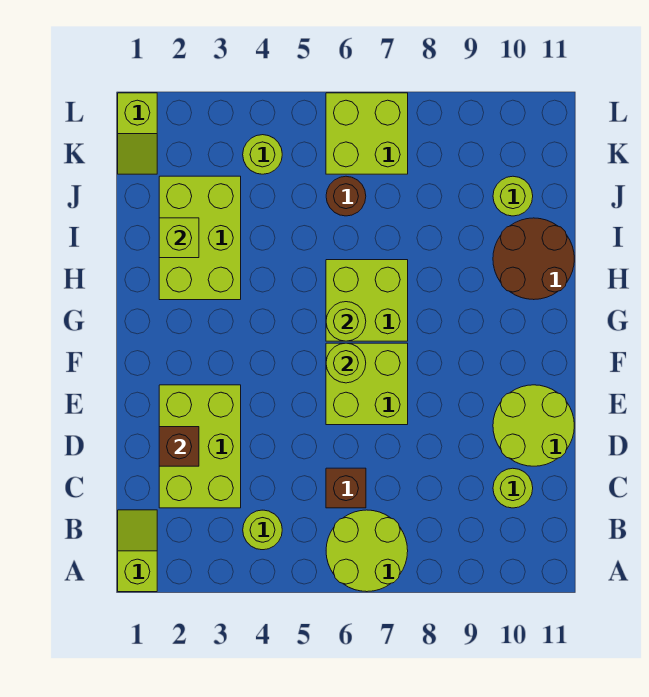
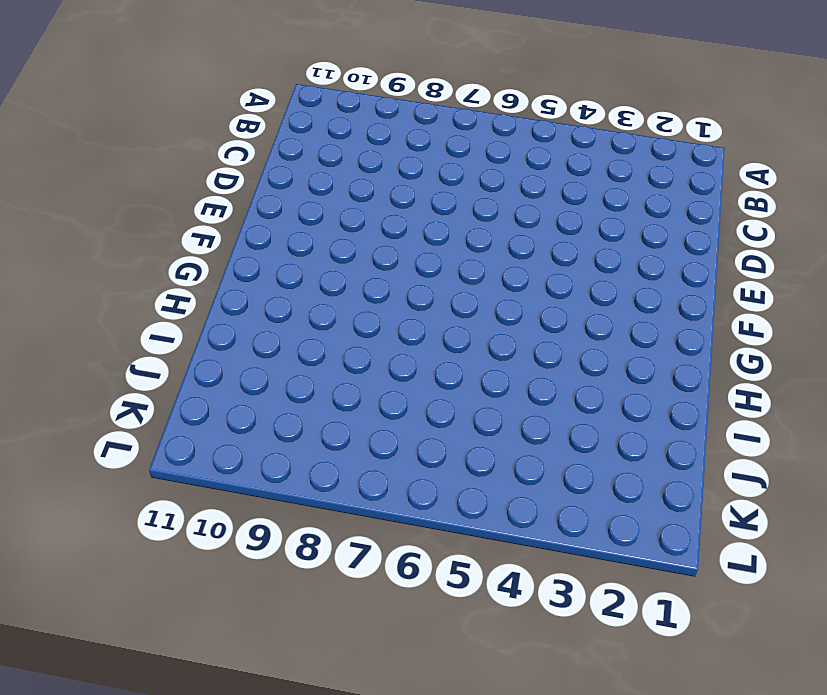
none -> lime slope A1:B1 level 1 top A
none -> lime round brick A6:B7 level 1
none -> lime round brick B4 level 1

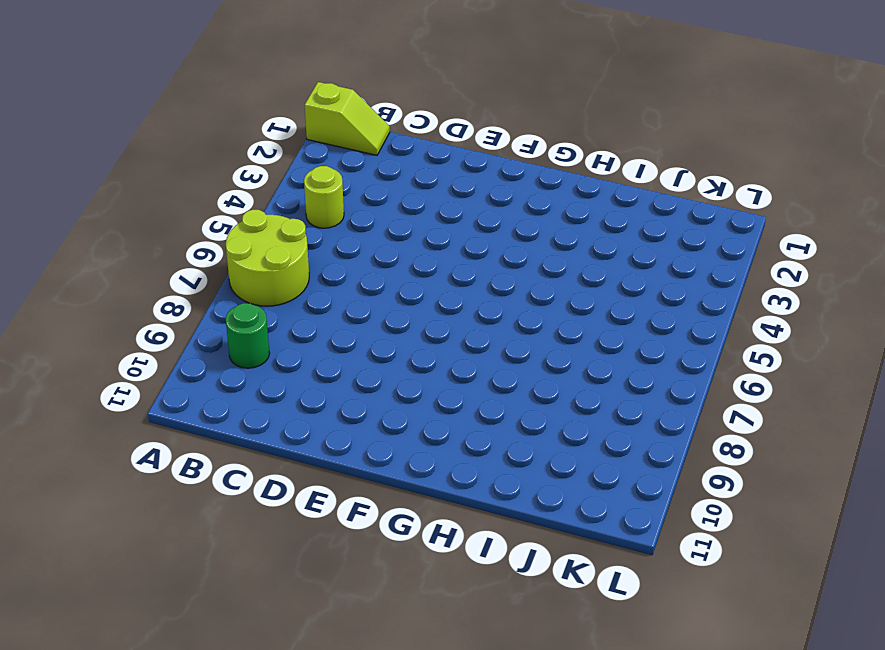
green round brick B9 level 1 -> none
none -> lime brick C2:E3 level 1
none -> brown brick C6 level 1
none -> lime round brick C10 level 1

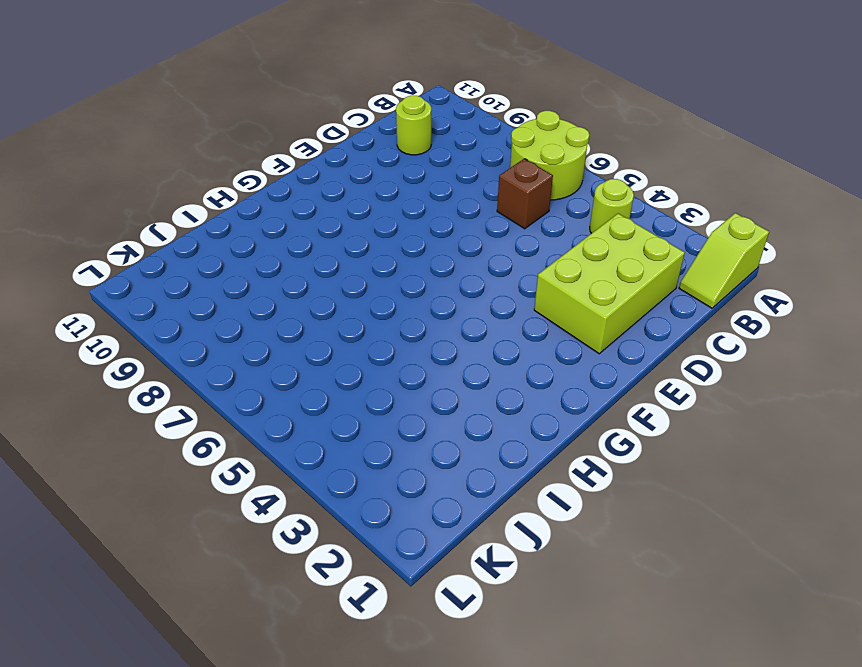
none -> lime round brick D10:E11 level 1
none -> lime brick E6:F7 level 1
none -> lime brick G6:H7 level 1

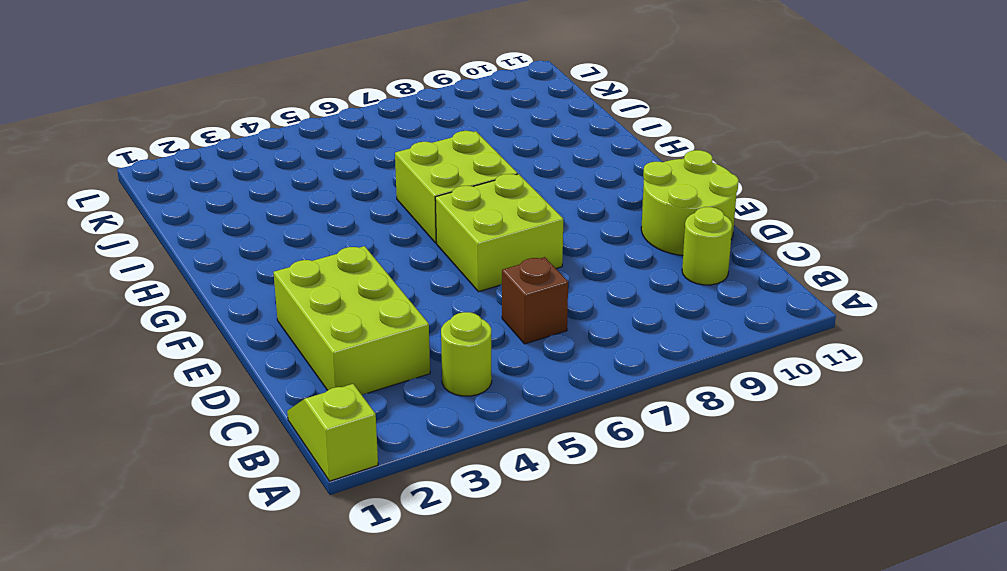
none -> lime round brick A6:B7 level 1
none -> lime brick H2:J3 level 1
none -> brown round brick H10:I11 level 1

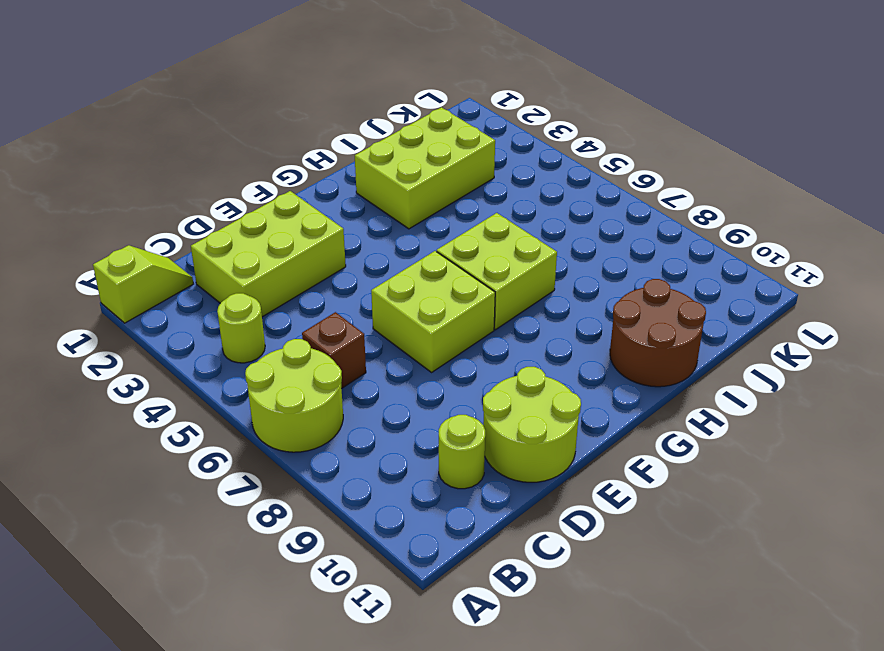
none -> brown round brick J6 level 1
none -> lime round brick J10 level 1
none -> lime slope K1:L1 level 1 top L

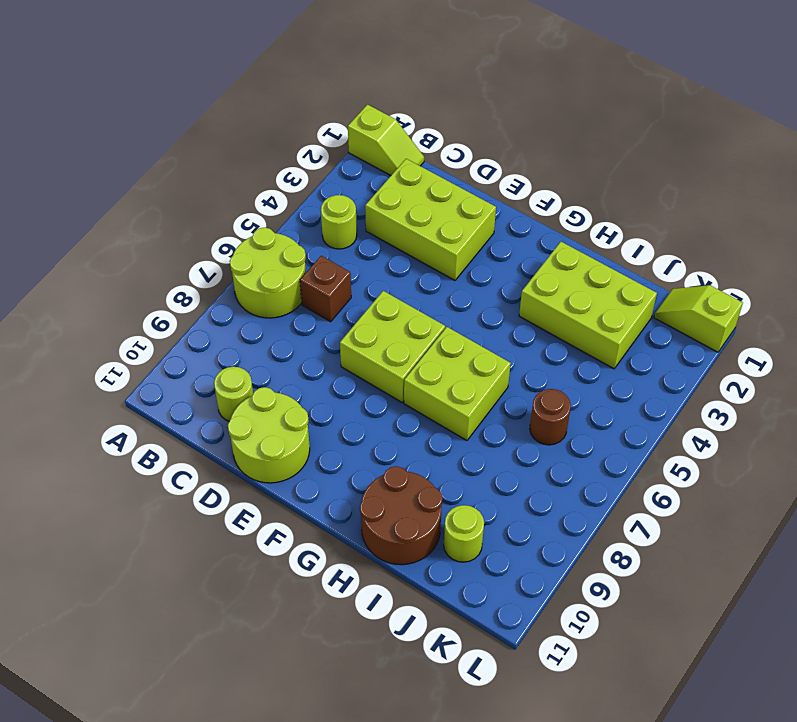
none -> lime round brick K4 level 1
none -> lime brick K6:L7 level 1
none -> brown brick D2 level 2

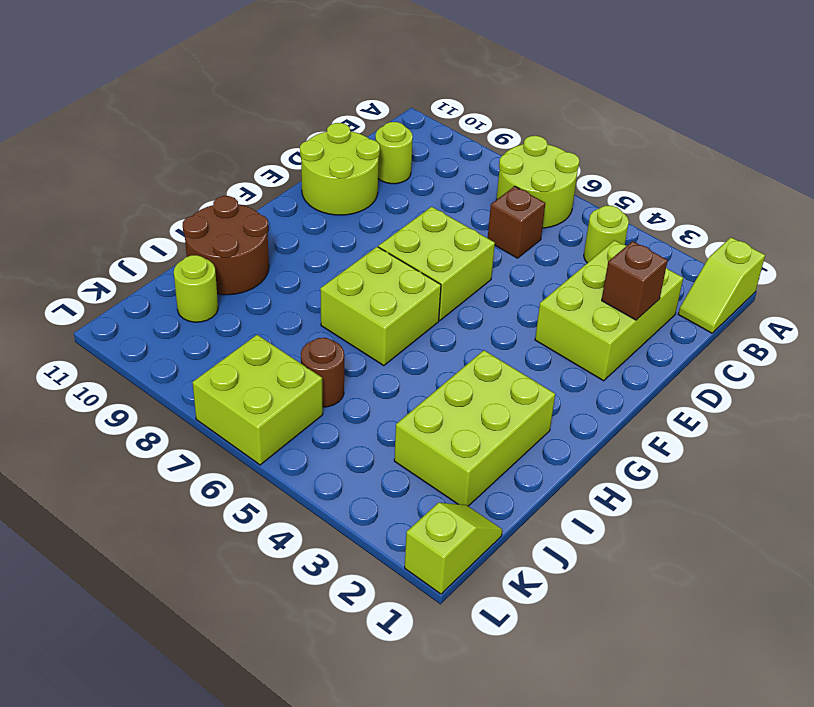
none -> lime round brick K4 level 1
none -> lime round brick F6 level 2
none -> lime round brick G6 level 2

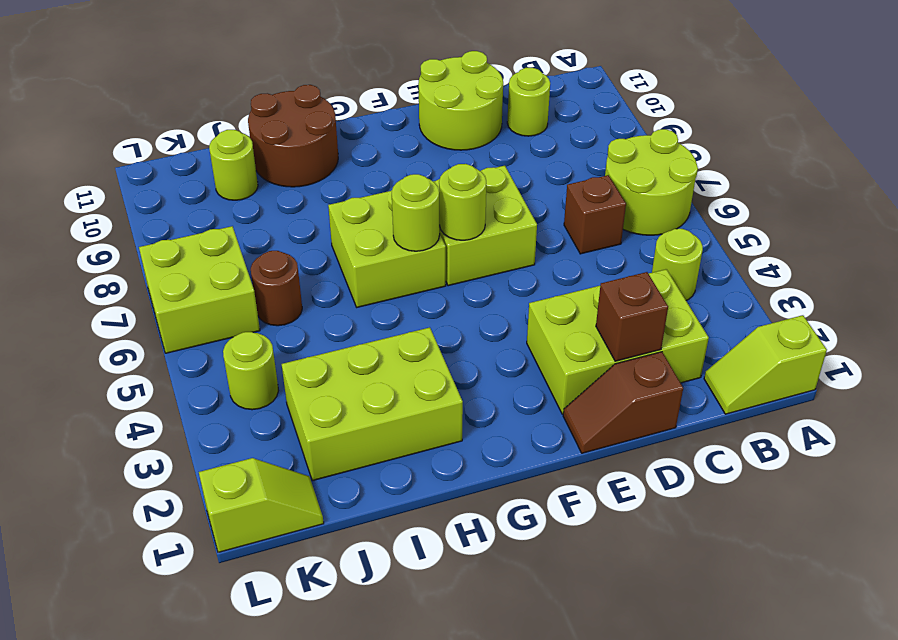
brown slope D1:E1 level 1 top D -> none
none -> lime brick I2 level 2

